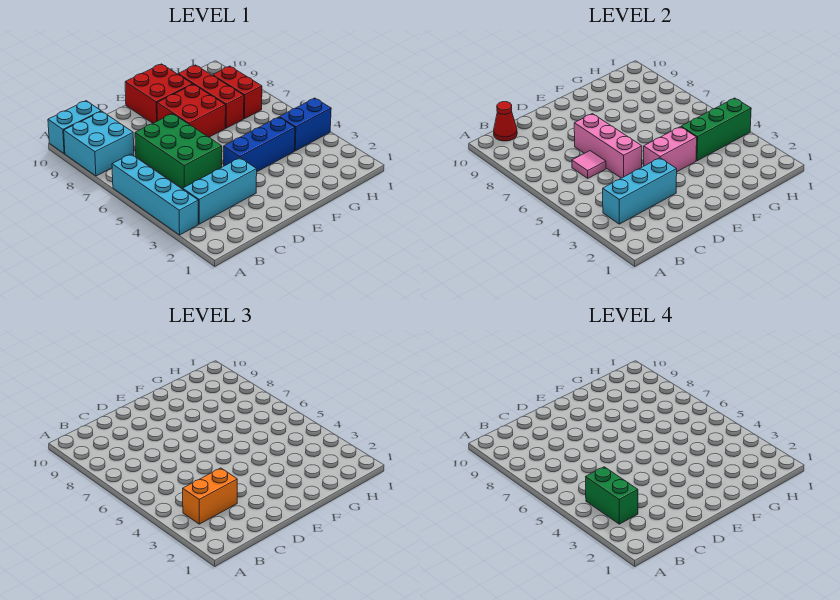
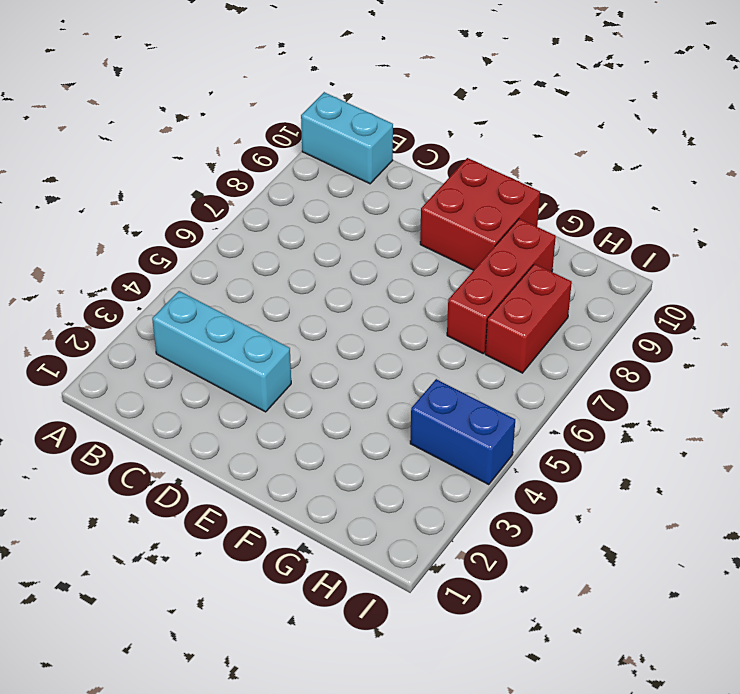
none -> cyan brick A3:A6 level 1
none -> cyan brick A8:B9 level 1
none -> green brick C5:D7 level 1

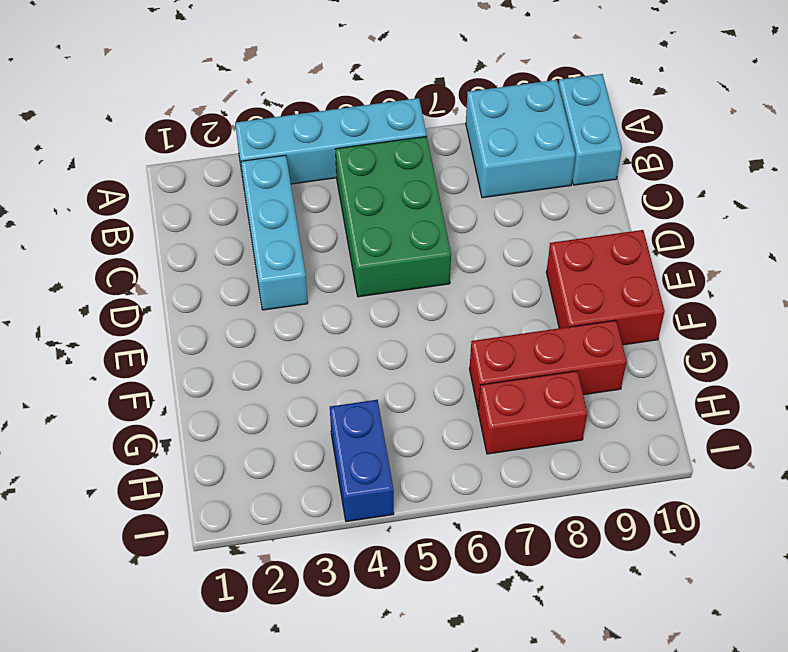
green brick B5:D6 level 1 -> green brick C5:D7 level 1
none -> blue brick E4:G4 level 1
none -> red brick E7:F8 level 1
none -> cyan brick B3:D3 level 2

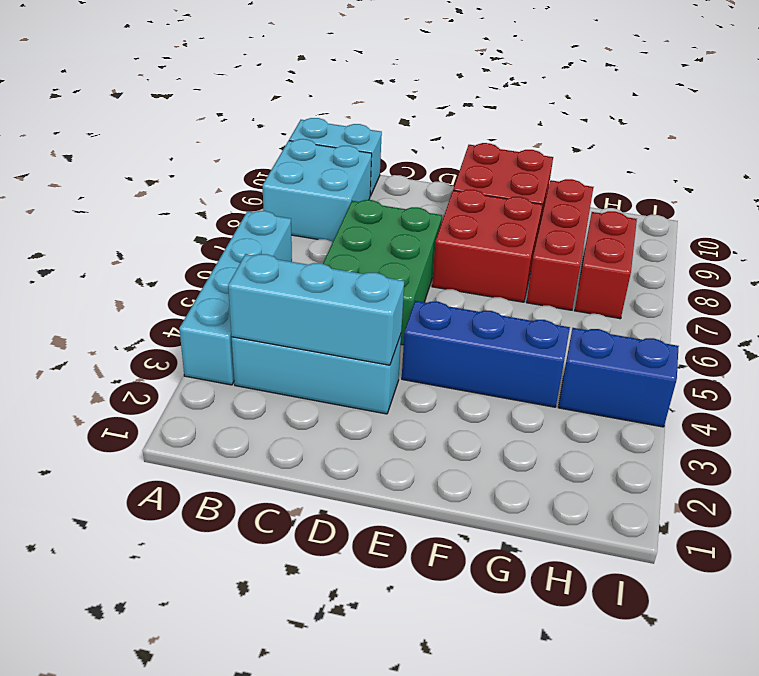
none -> red cone B10 level 2
none -> pink tile C6 level 2
none -> pink brick D5:D7 level 2

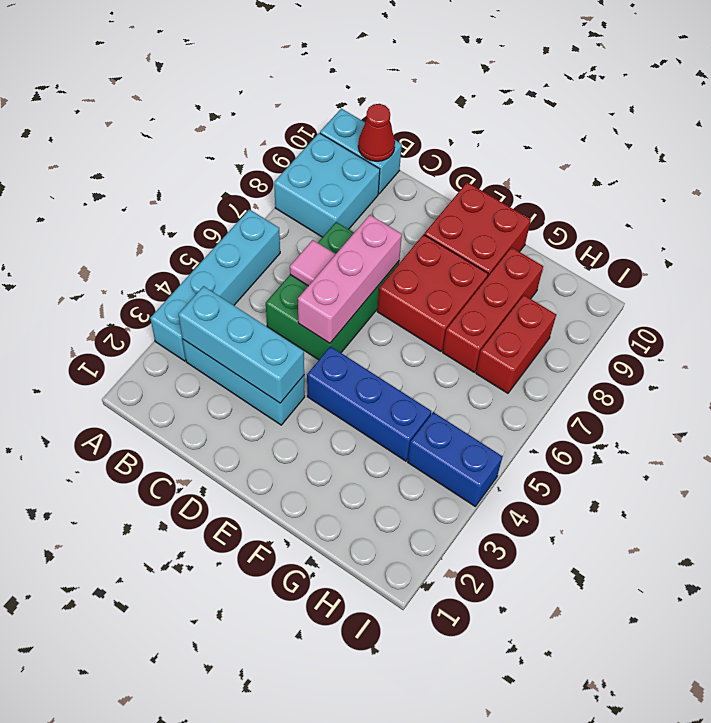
none -> pink brick E4:F4 level 2
none -> green brick G4:I4 level 2
none -> orange brick B3:C3 level 3

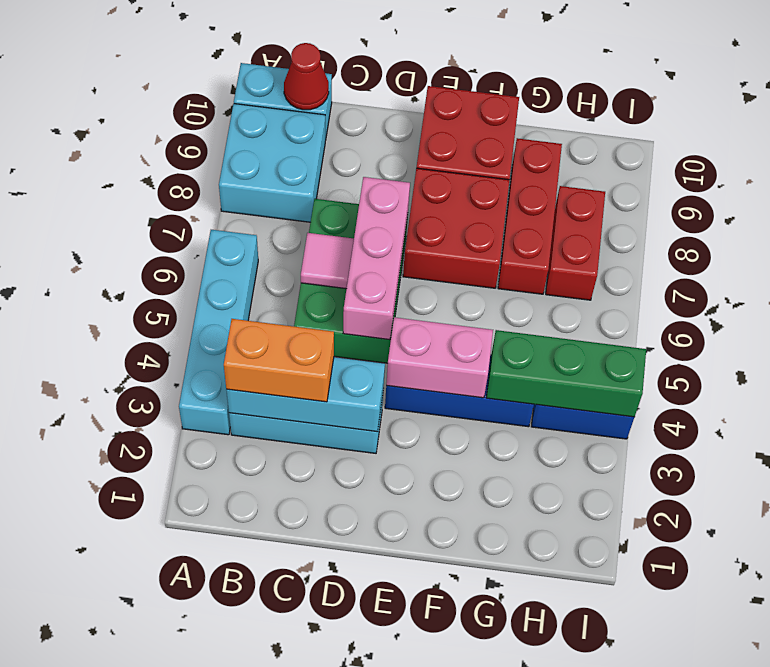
none -> green brick B3:B4 level 4

